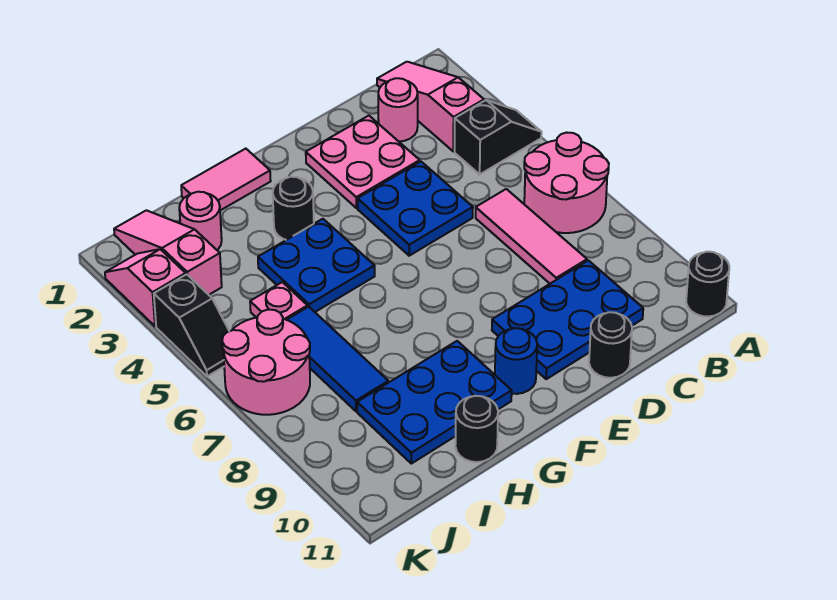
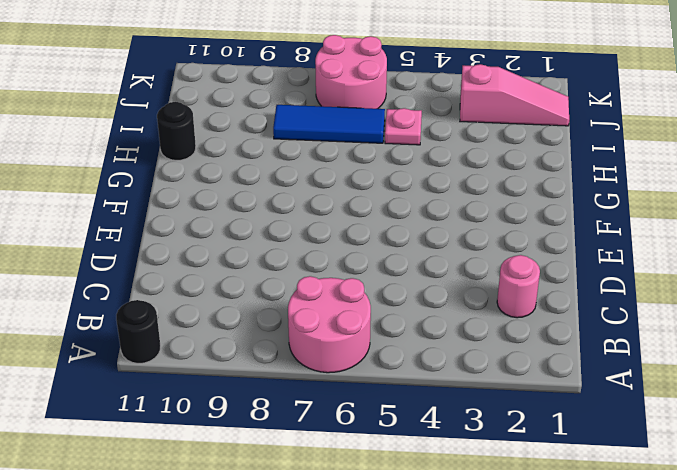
none -> black slope A4:B4 level 1 top B
none -> pink slope B1:B3 level 1 top 3
none -> pink tile C6:C8 level 1

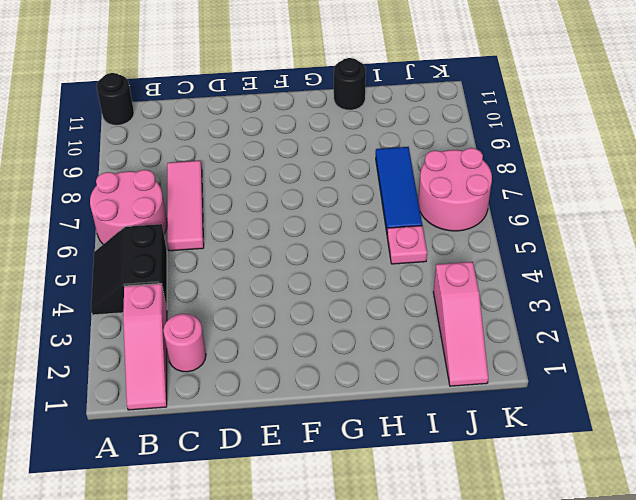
black slope A4:B5 level 1 top B -> black slope A4:B4 level 1 top B
none -> blue plate C9:E10 level 1
none -> pink plate D2:E3 level 1
none -> blue plate D4:E5 level 1

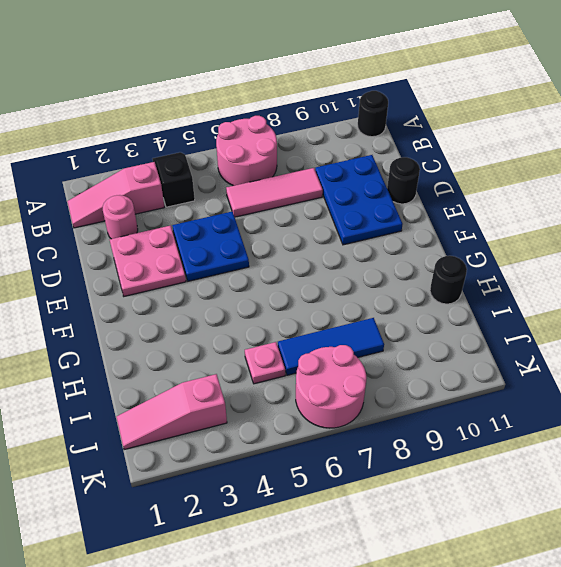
none -> blue round brick F10 level 1
none -> pink tile G1:H1 level 1
none -> black round brick G3 level 1

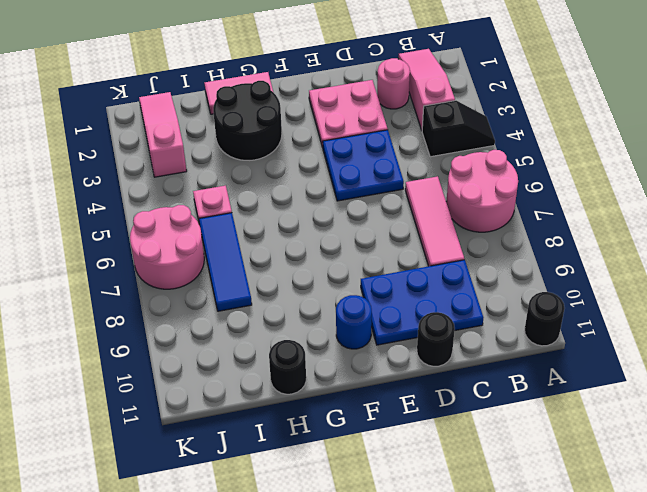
black round brick G2:H3 level 1 -> black round brick G3 level 1
none -> blue plate G4:H5 level 1
none -> blue plate G9:I10 level 1
none -> pink round brick I2 level 1

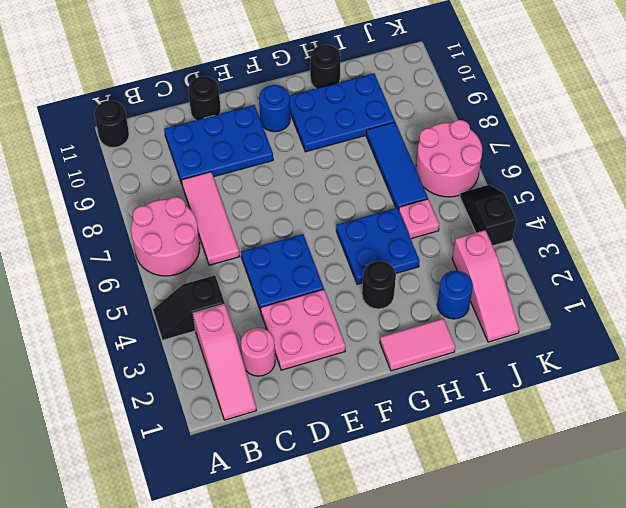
blue round brick I2 level 1 -> pink round brick I2 level 1
none -> pink slope K2:K3 level 1 top 3

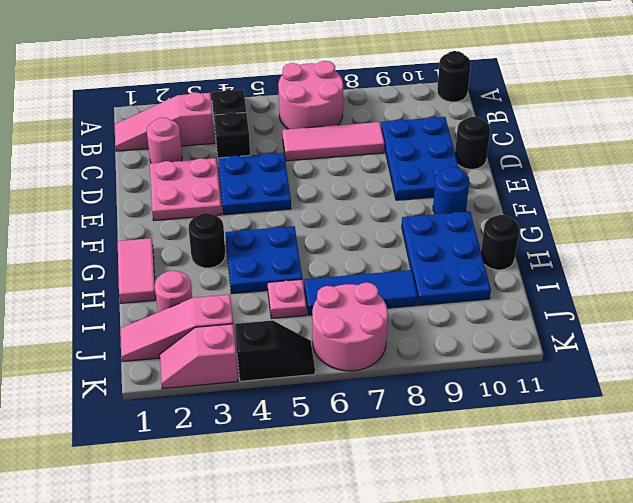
black brick C4 level 1 -> none

